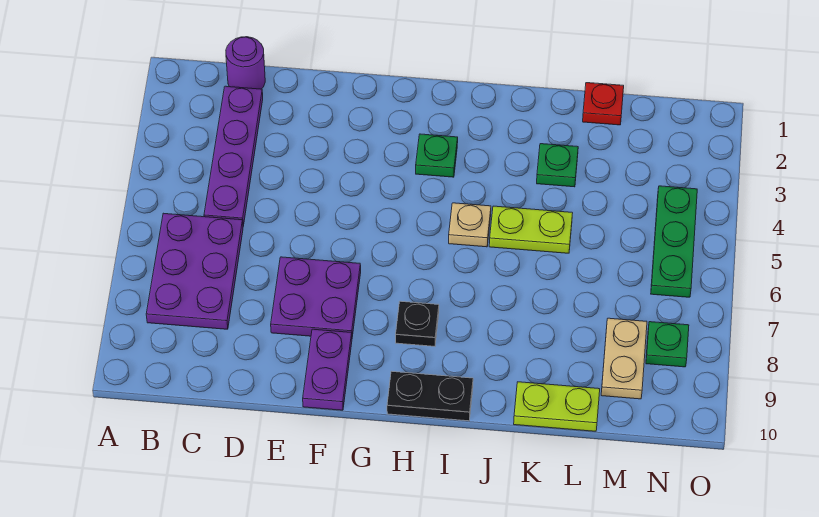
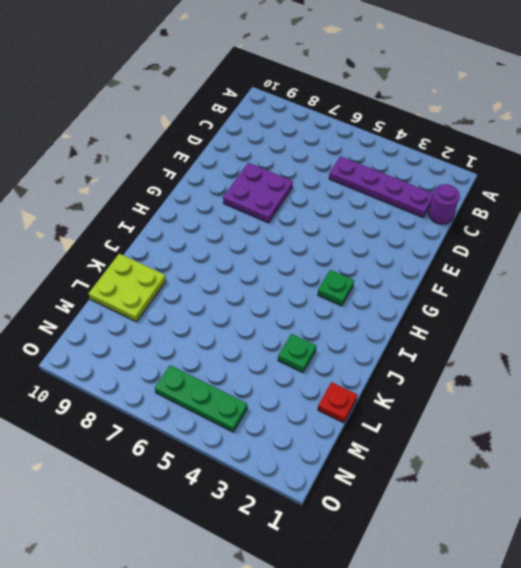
lime plate K9:L10 level 1 -> lime plate K10:L10 level 1
none -> purple plate B6:C8 level 1
none -> purple plate F9:F10 level 1
none -> black plate H8 level 1

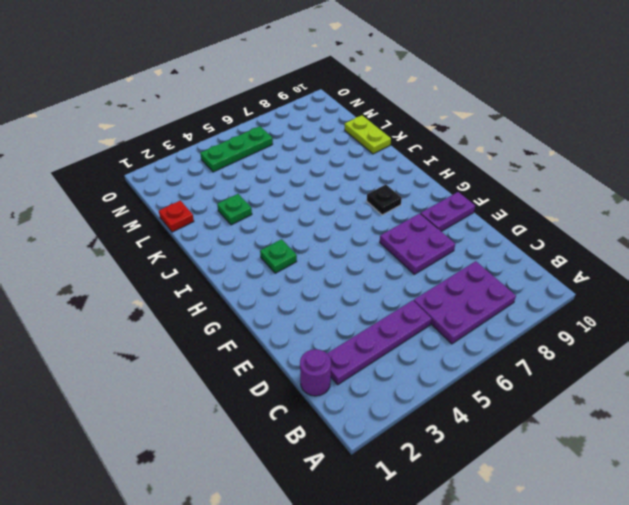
none -> black plate H10:I10 level 1
none -> tan plate I5 level 1
none -> lime plate J5:K5 level 1

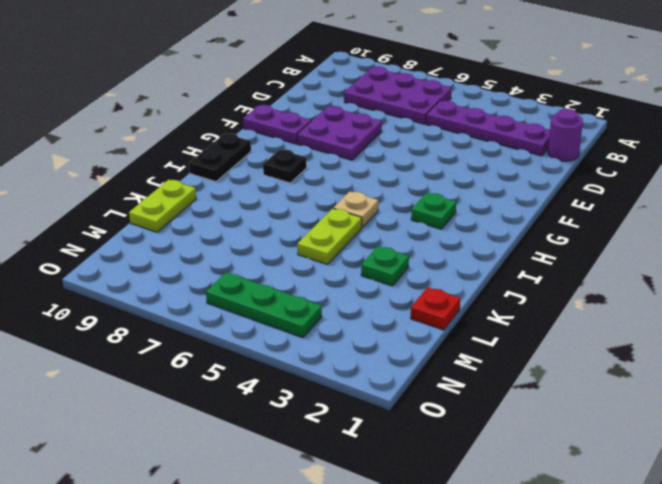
none -> tan plate M8:M9 level 1
none -> green plate N8 level 1

